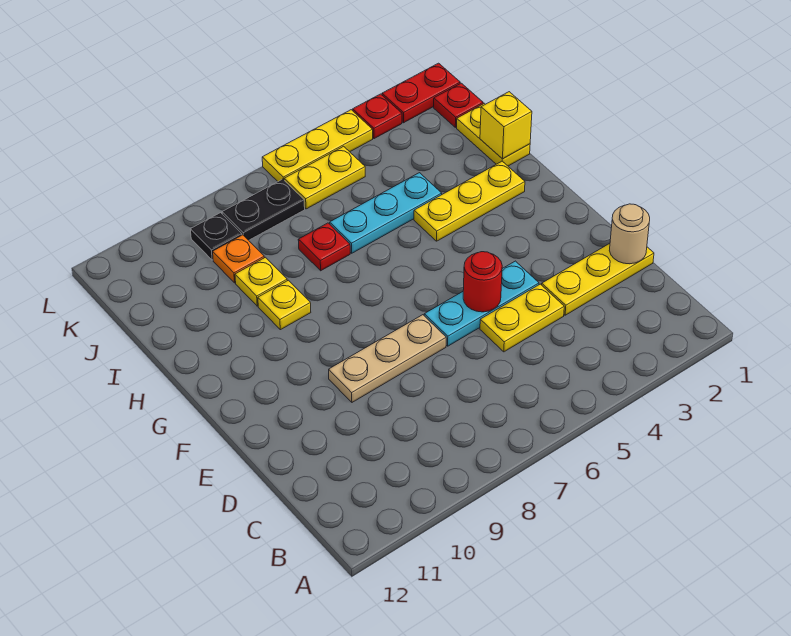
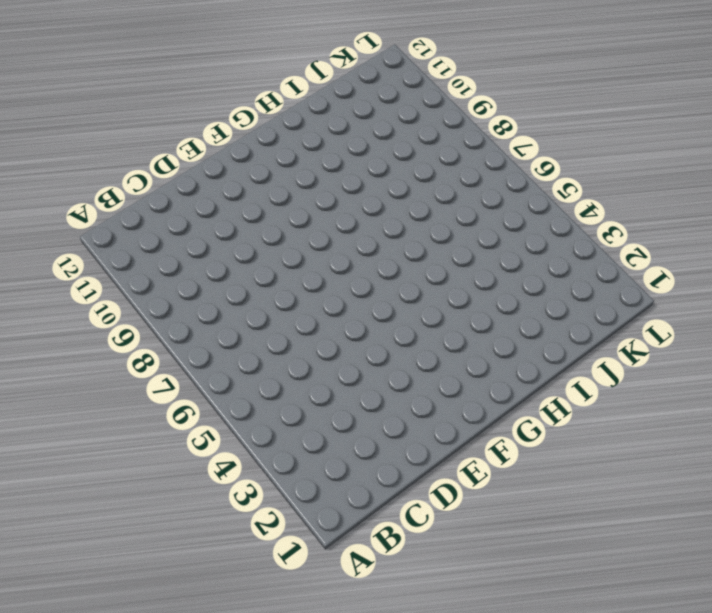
none -> yellow plate D1:D3 level 1
none -> yellow plate D4:D5 level 1
none -> cyan plate E4:E6 level 1

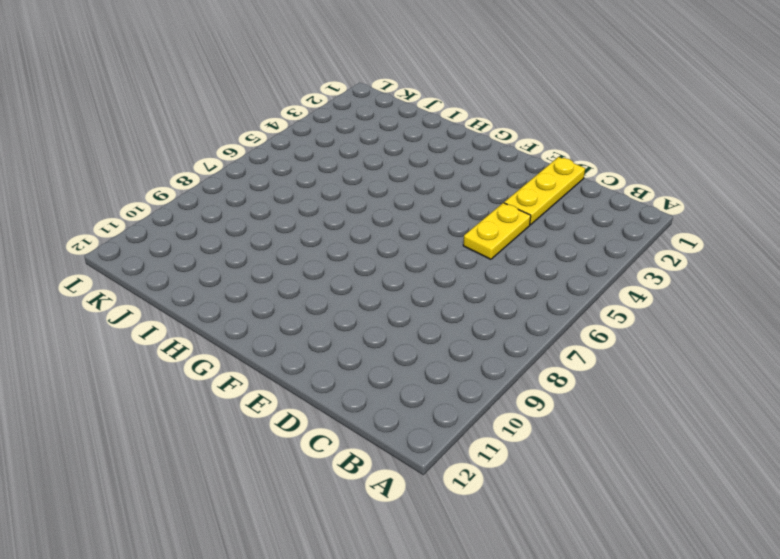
none -> cyan plate E4:E6 level 1
none -> tan plate E7:E9 level 1
none -> yellow plate H2:H4 level 1

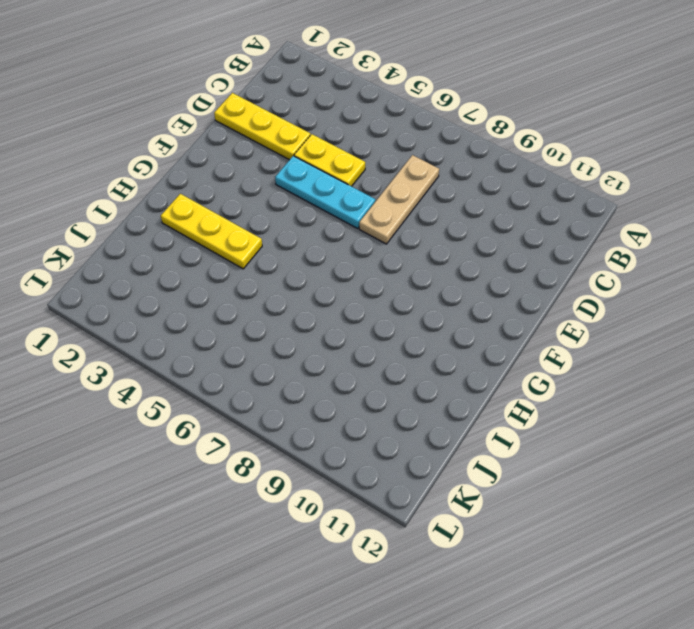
tan plate C7:E7 level 1 -> tan plate E7:E9 level 1
none -> yellow plate H9 level 1
none -> yellow plate I1:J1 level 1
none -> cyan plate I4:I6 level 1

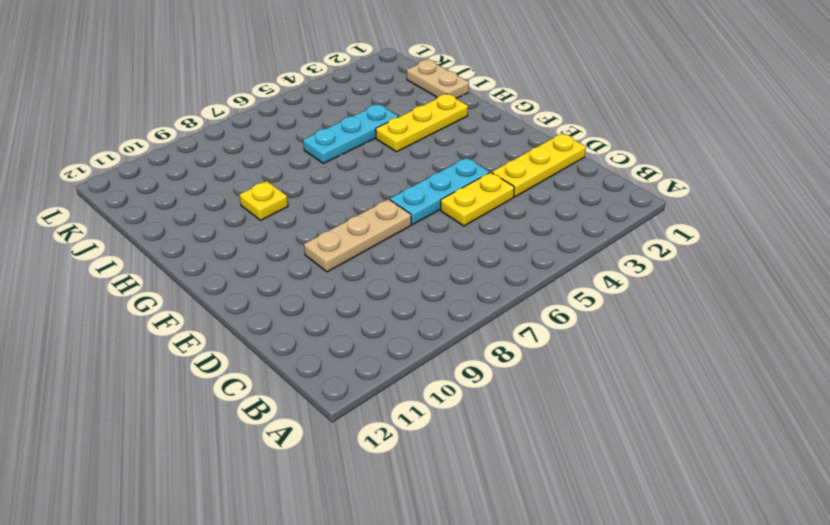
tan plate I1:J1 level 1 -> yellow plate I1:J1 level 1
none -> red plate I7 level 1
none -> yellow plate I9 level 1
none -> orange plate J9 level 1

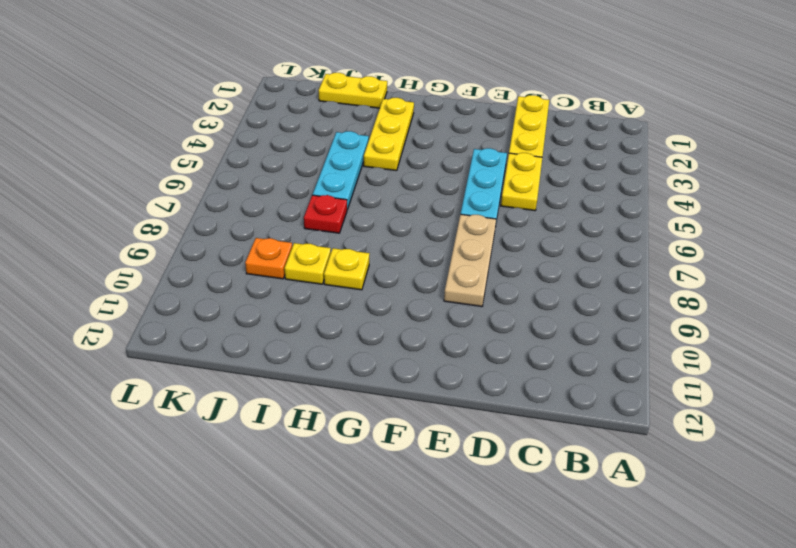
none -> red plate K1 level 1
none -> yellow plate K5:K6 level 1
none -> black plate K7:K8 level 1

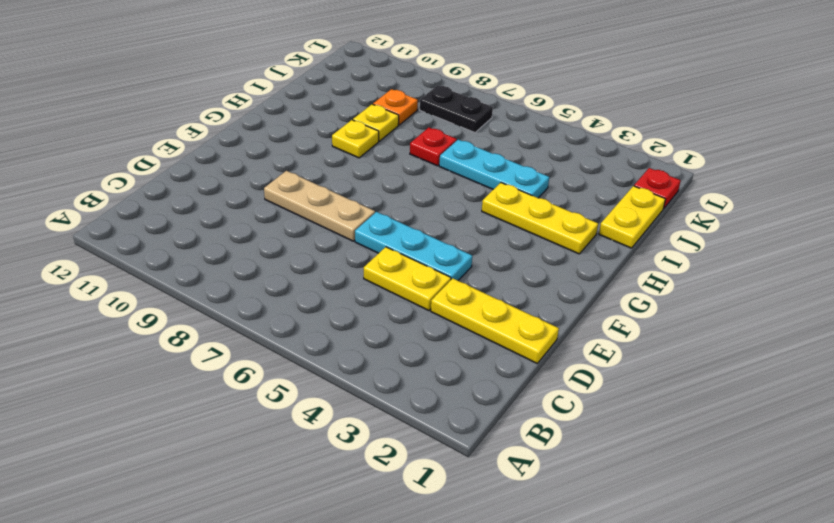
none -> yellow plate K5:K6 level 1
none -> black plate K9 level 1
none -> red plate L1:L2 level 1

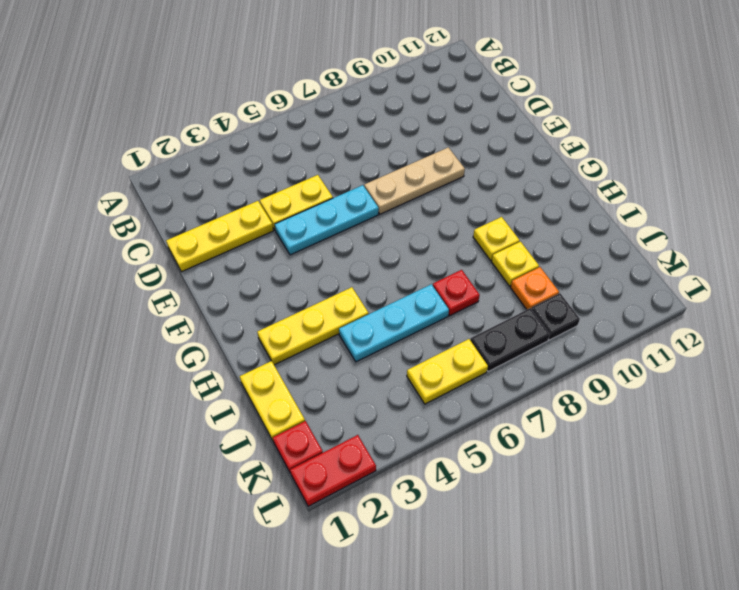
none -> red plate L3 level 1
none -> yellow plate L4:L6 level 1
none -> tan round brick D1 level 2

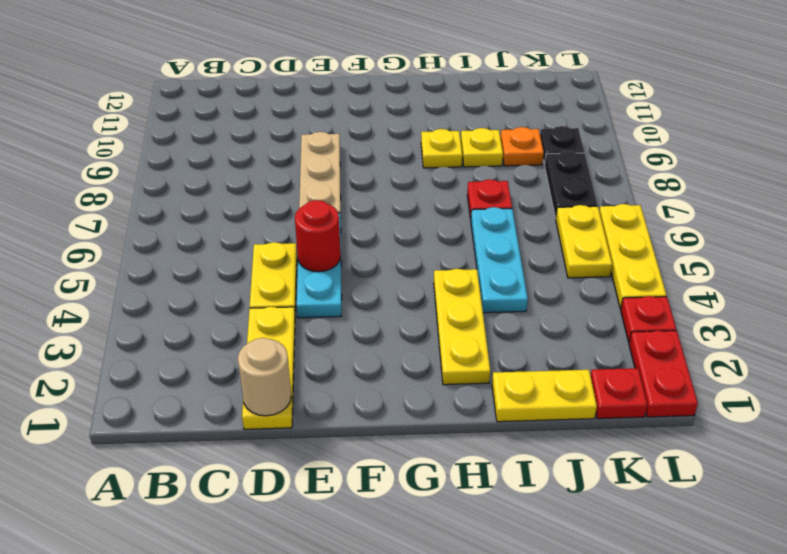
none -> yellow brick I1 level 2

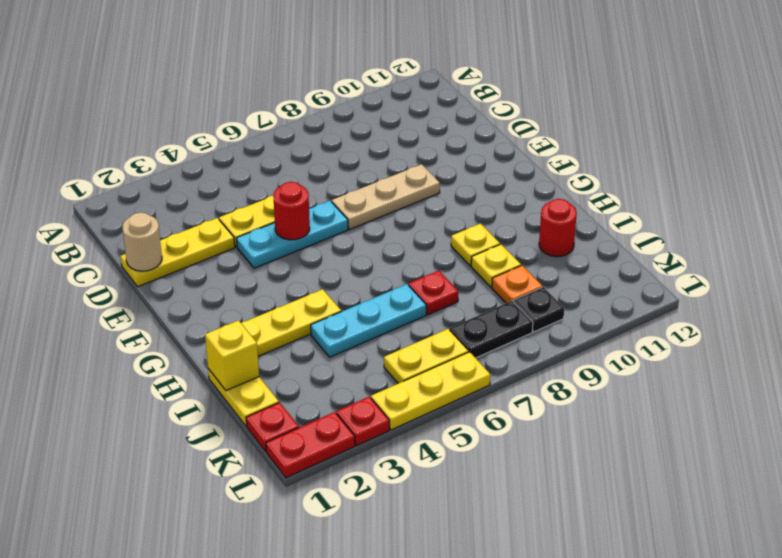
red round brick I11 level 1 -> none

